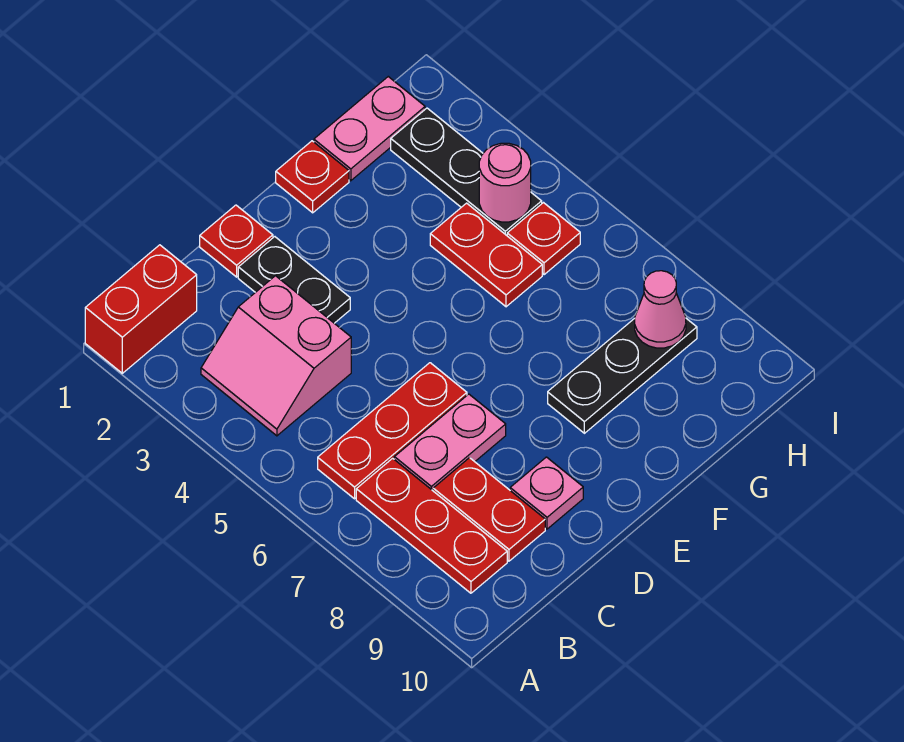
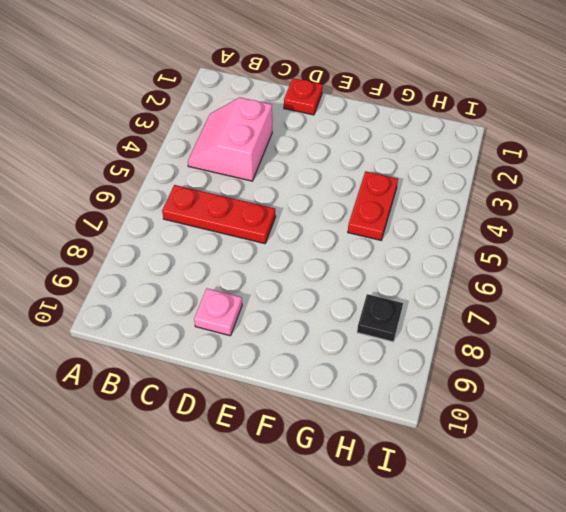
black plate H8 level 1 -> black plate F8:H8 level 1
none -> red brick A1:B1 level 1
none -> red plate B7:B9 level 1
none -> pink plate C7:D7 level 1

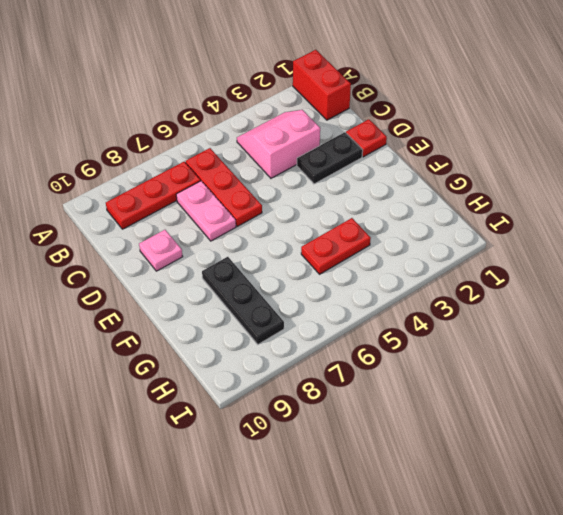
none -> red plate C8:C9 level 1
none -> red plate F1 level 1
none -> pink plate G1:H1 level 1

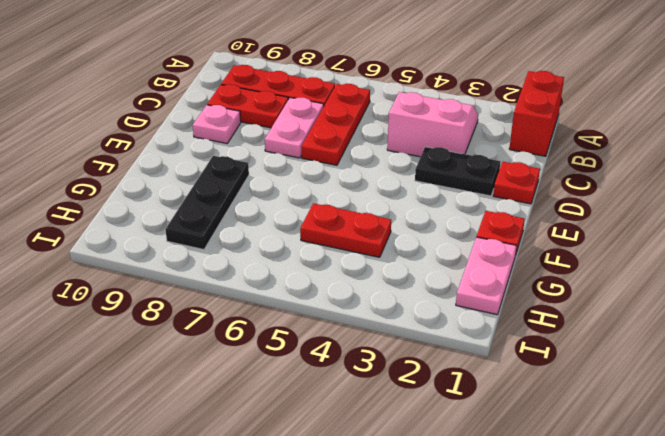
none -> black plate H2:H4 level 1
none -> red plate H5 level 1
none -> pink round brick H4 level 2

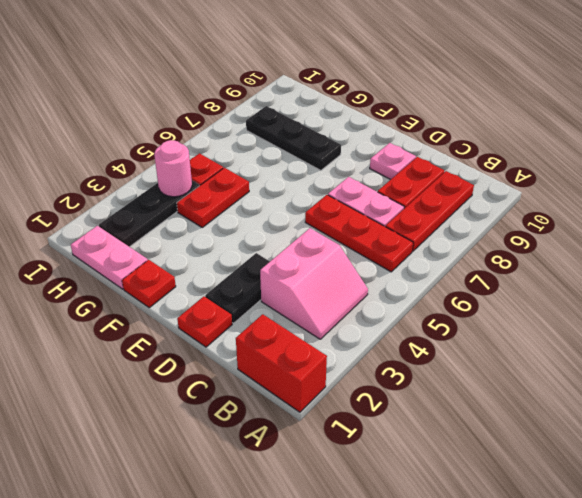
none -> pink cone H8 level 2

